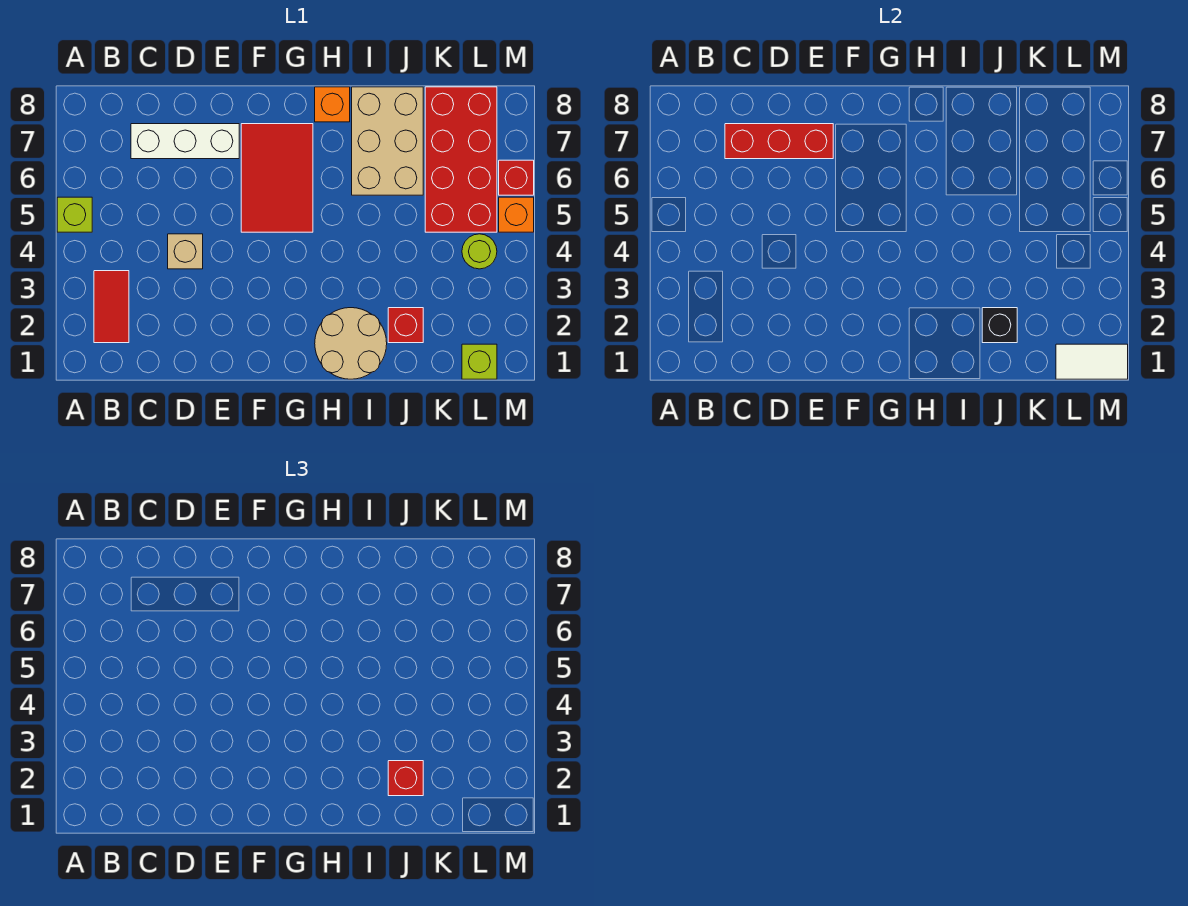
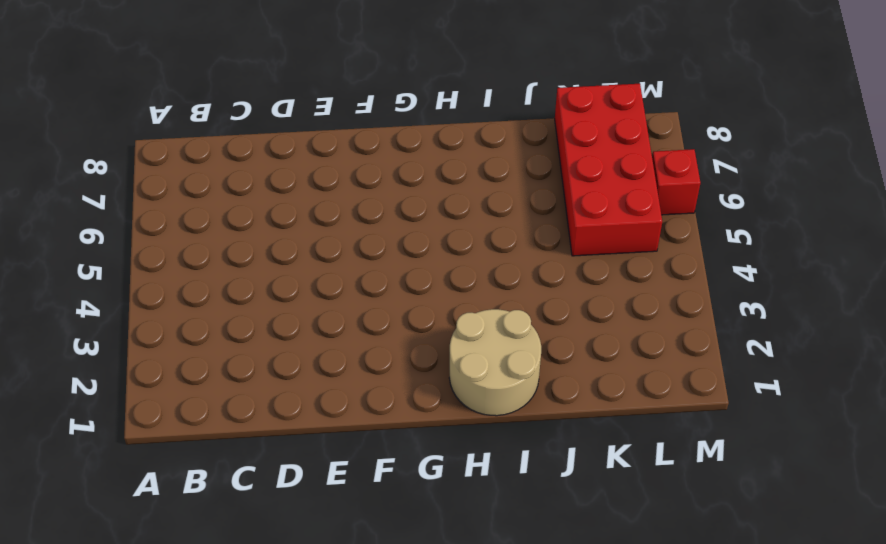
none -> lime brick A5 level 1
none -> red tile B2:B3 level 1
none -> white brick C7:E7 level 1

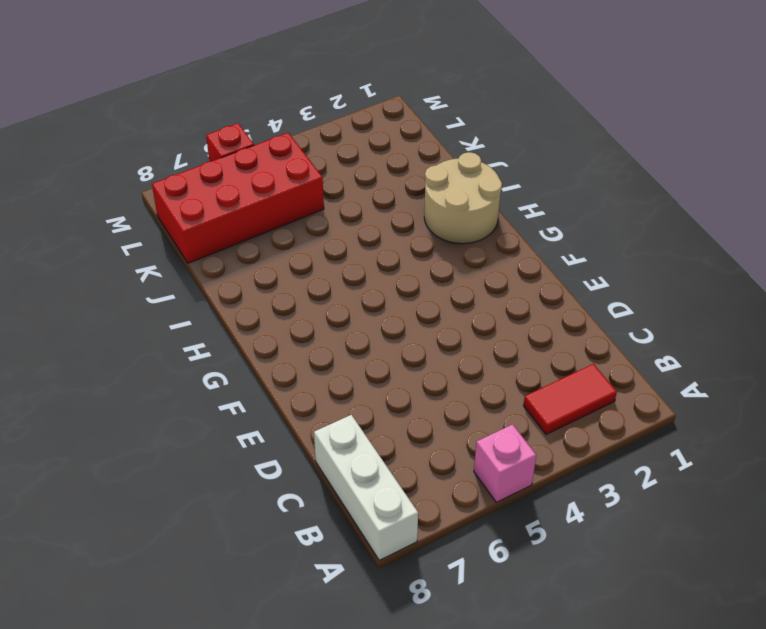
pink brick A5 level 1 -> lime brick A5 level 1
white brick A8:C8 level 1 -> white brick C7:E7 level 1
none -> tan brick D4 level 1
none -> red tile F5:G7 level 1
none -> orange brick H8 level 1

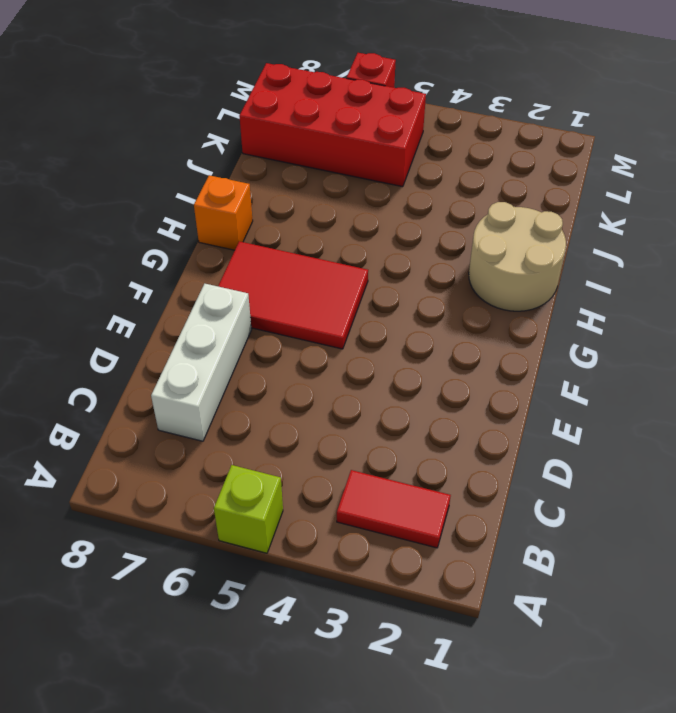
none -> tan brick D4 level 1
none -> tan brick I6:J8 level 1
none -> red brick J2 level 1

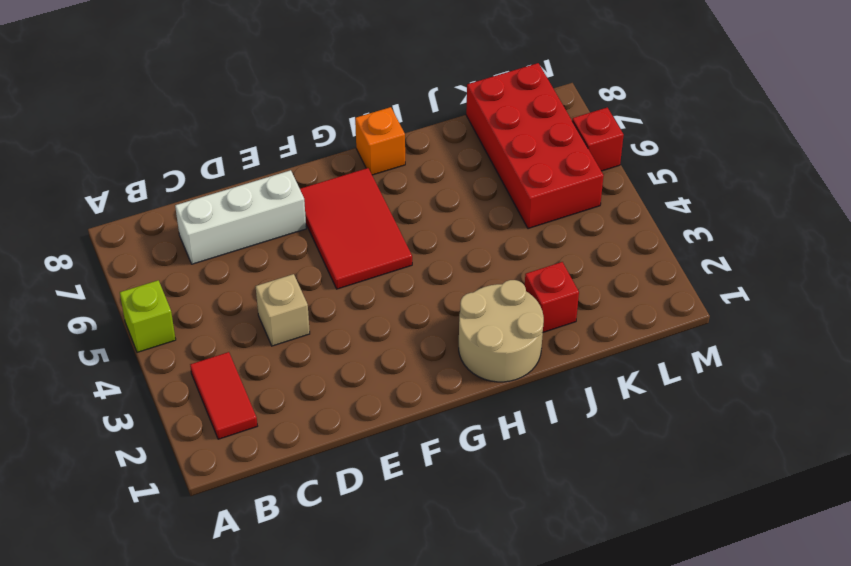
none -> tan brick I6:J8 level 1
none -> lime brick L1 level 1
none -> lime round brick L4 level 1

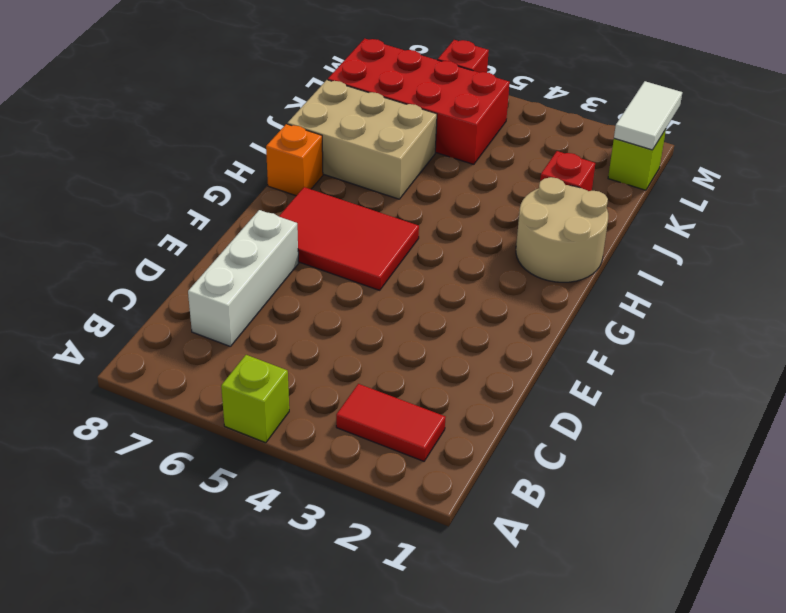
none -> tan brick D4 level 1
none -> lime round brick L4 level 1
none -> orange brick M5 level 1

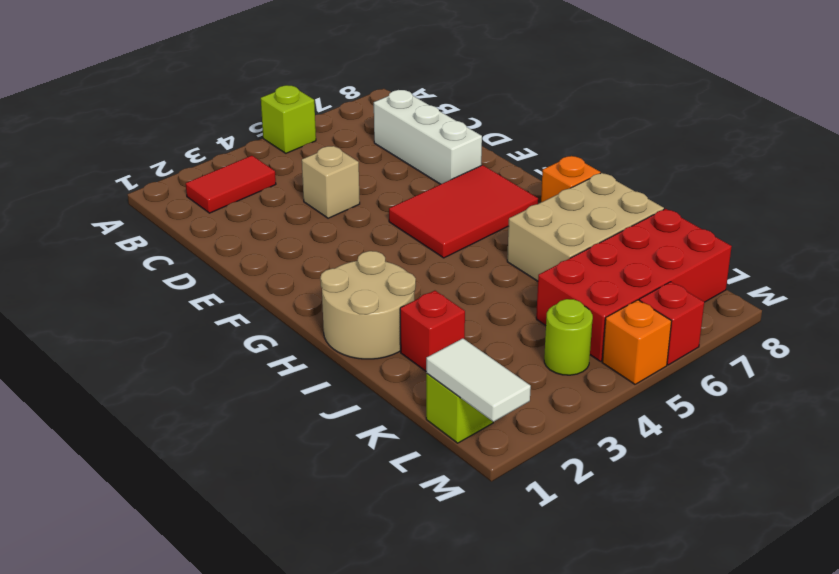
none -> red brick C7:E7 level 2
none -> black brick J2 level 2
none -> red brick J2 level 3

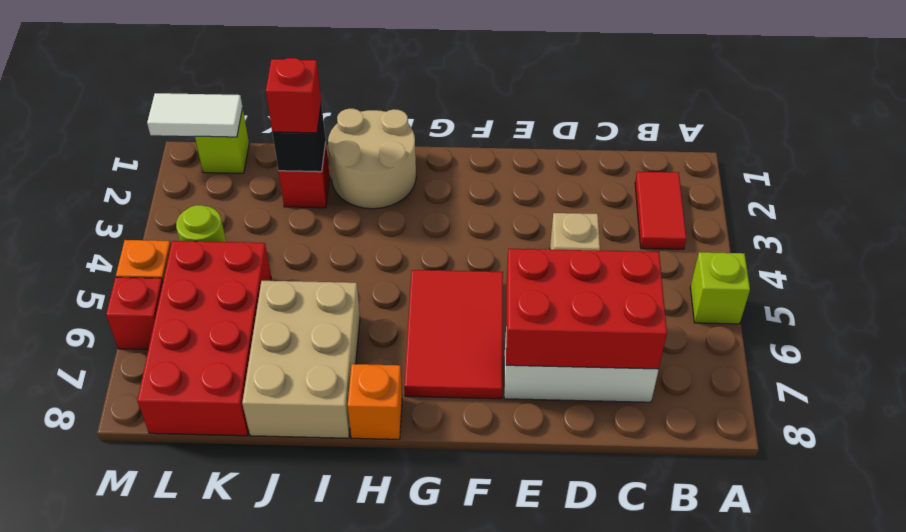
red brick C6:E7 level 2 -> red brick C7:E7 level 2

